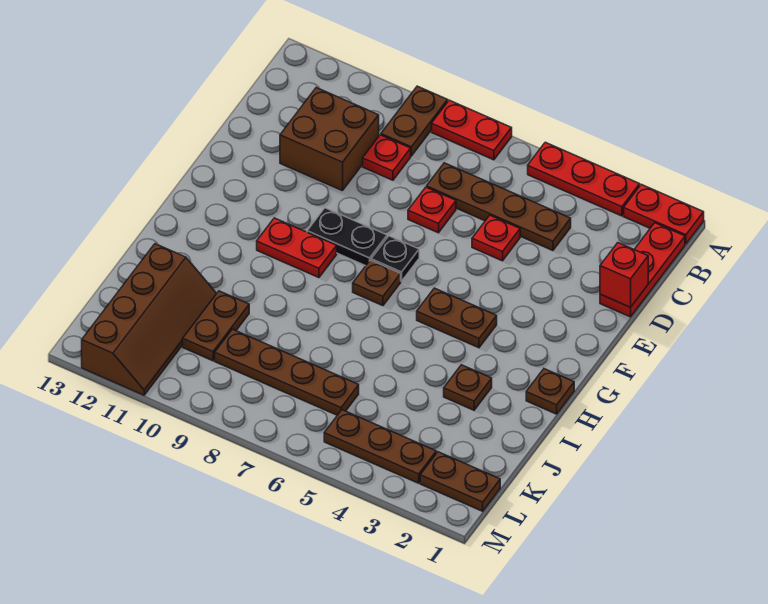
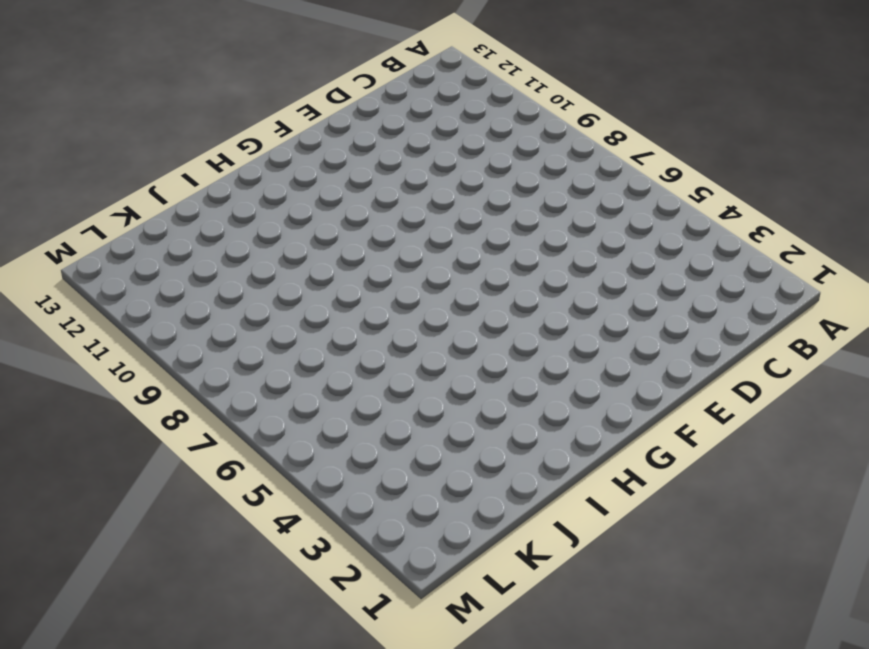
none -> red plate A1:A2 level 1
none -> red plate A3:A5 level 1
none -> red plate A7:A8 level 1

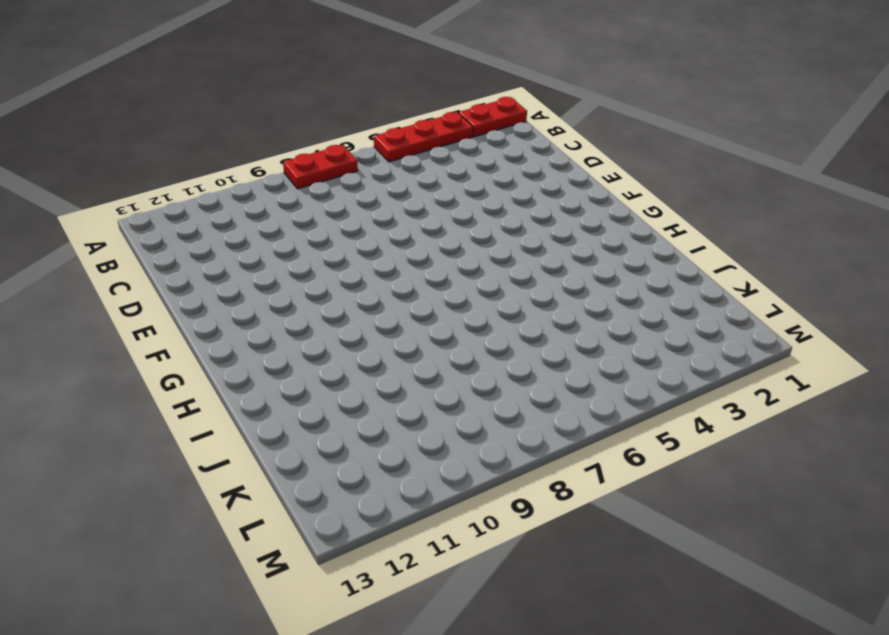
none -> brown plate A9:B9 level 1
none -> red plate B1:D1 level 1
none -> brown plate C4:C7 level 1

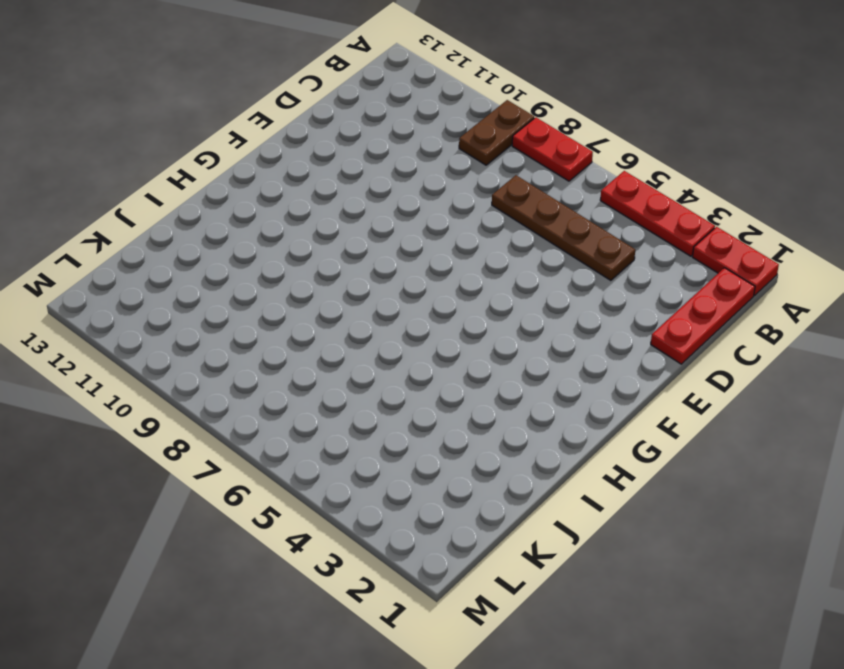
none -> red plate C9 level 1
none -> brown brick C10:D11 level 1
none -> red plate D5 level 1

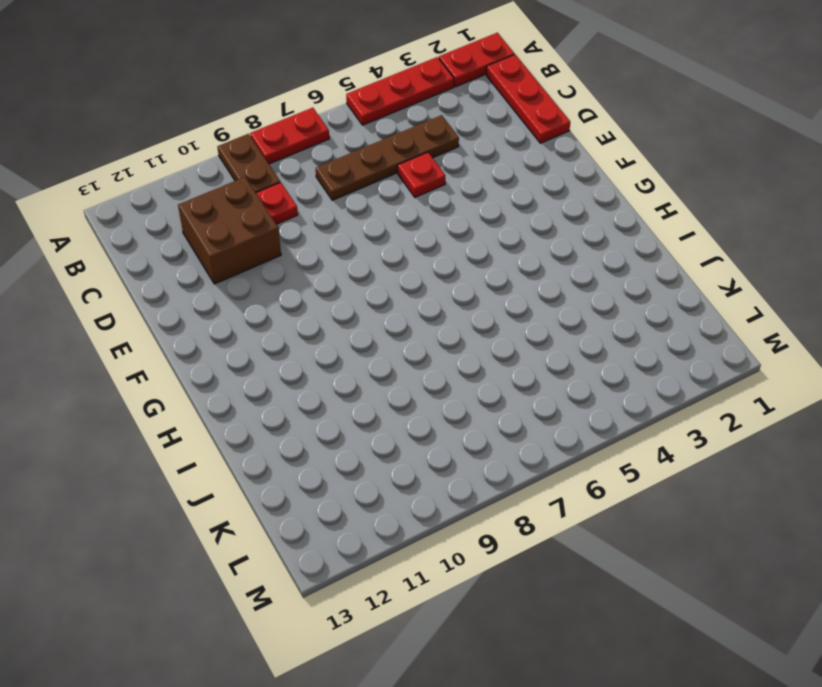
none -> red plate D7 level 1
none -> black plate F7 level 1
none -> black plate F8:F9 level 1

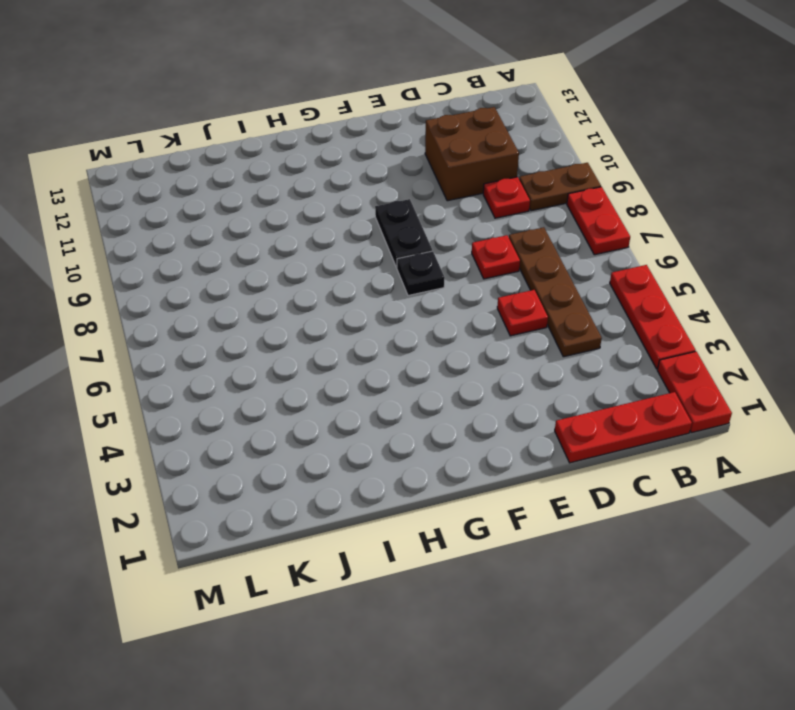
none -> brown plate G4:G5 level 1
none -> brown plate G7 level 1
none -> red plate G9:G10 level 1

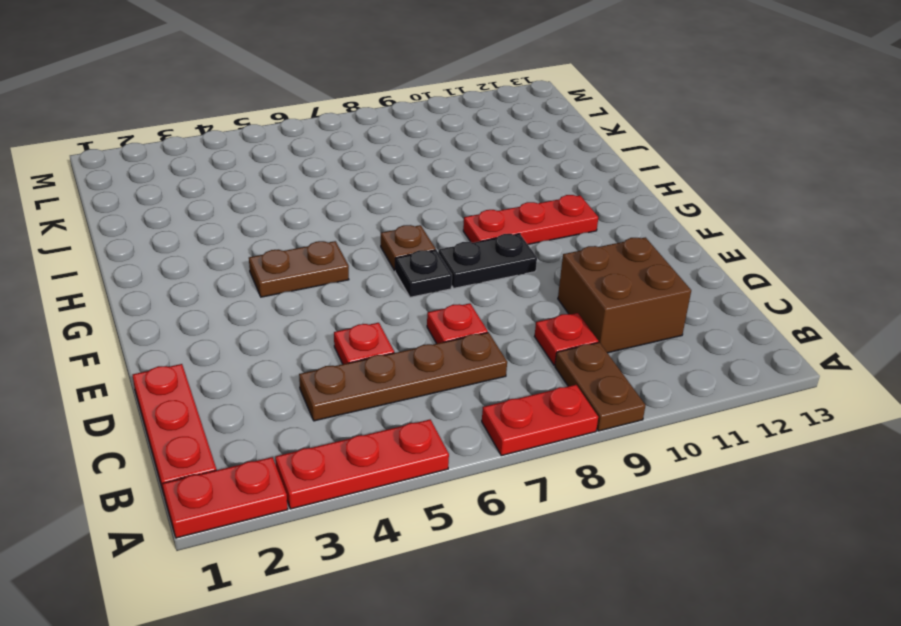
red plate G9:G11 level 1 -> red plate G9:G10 level 1
none -> brown plate H1 level 1
none -> brown plate I3 level 1
none -> brown plate J10:K10 level 1

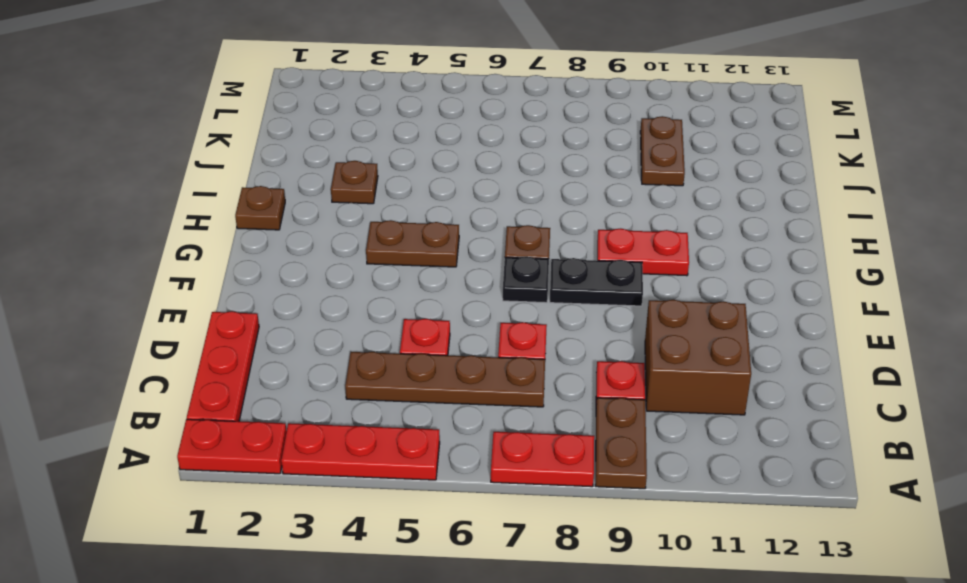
none -> brown slope J11:M12 level 1 top 12
none -> brown plate K6:K9 level 1
none -> brown plate L1:L2 level 1

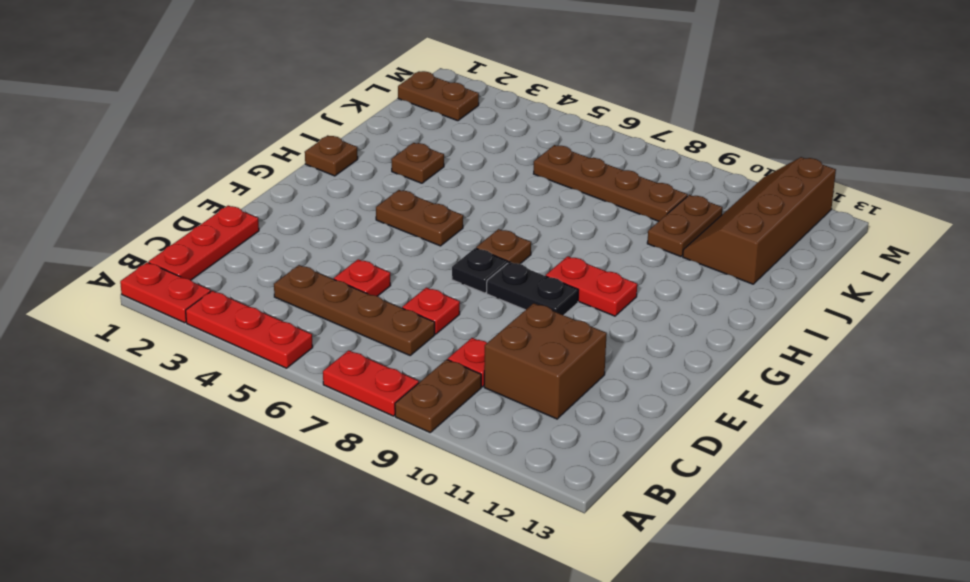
none -> brown plate L3:L5 level 1
none -> red brick D1 level 2

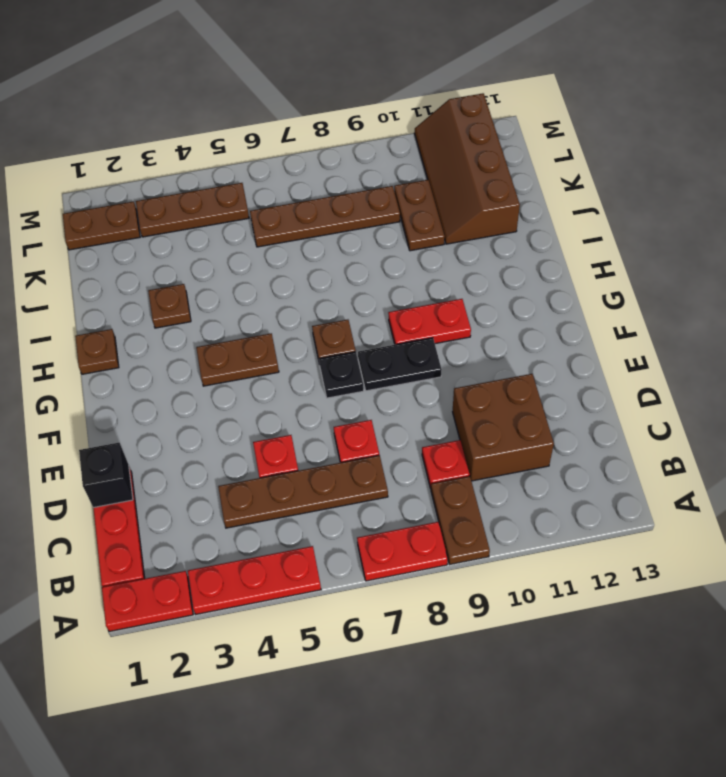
black brick D1 level 2 -> red brick D1 level 2

